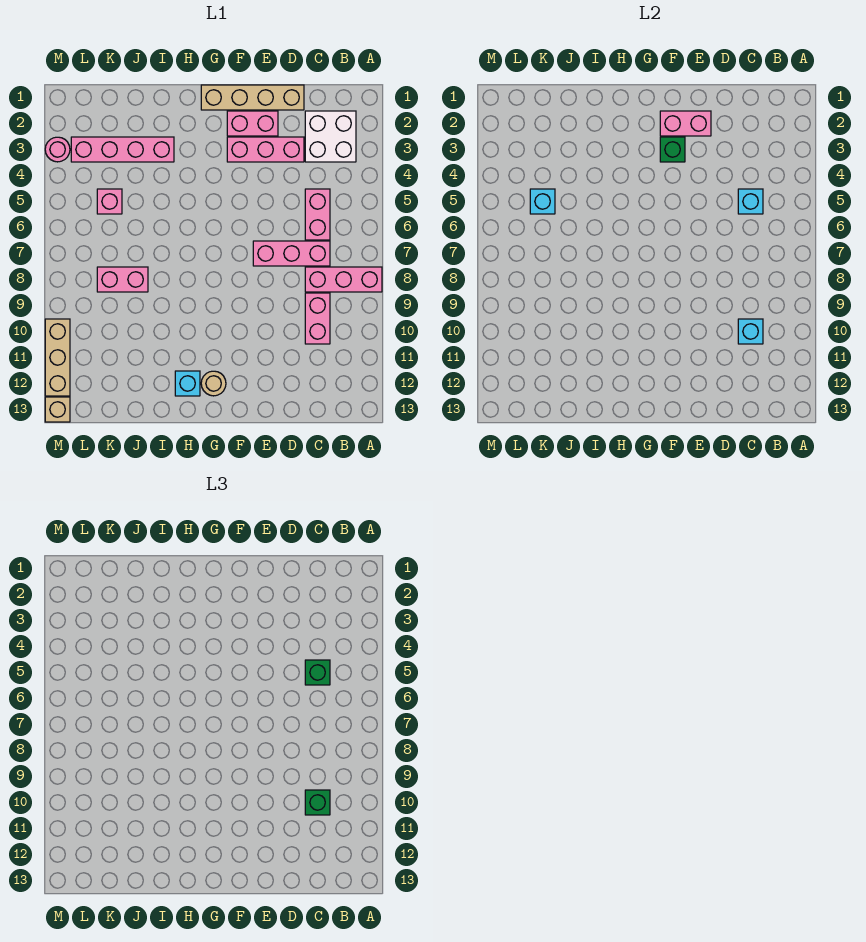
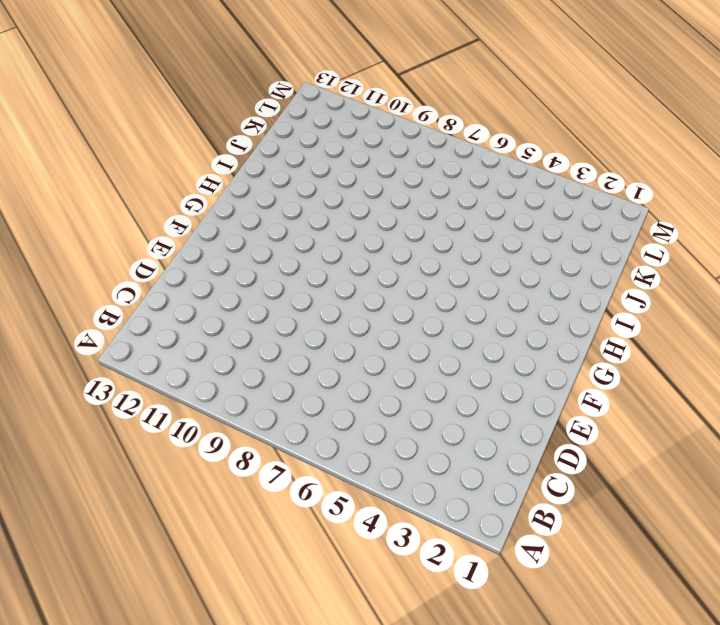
none -> pink brick A8:C8 level 1
none -> white brick B2:C3 level 1
none -> pink brick C5:C6 level 1

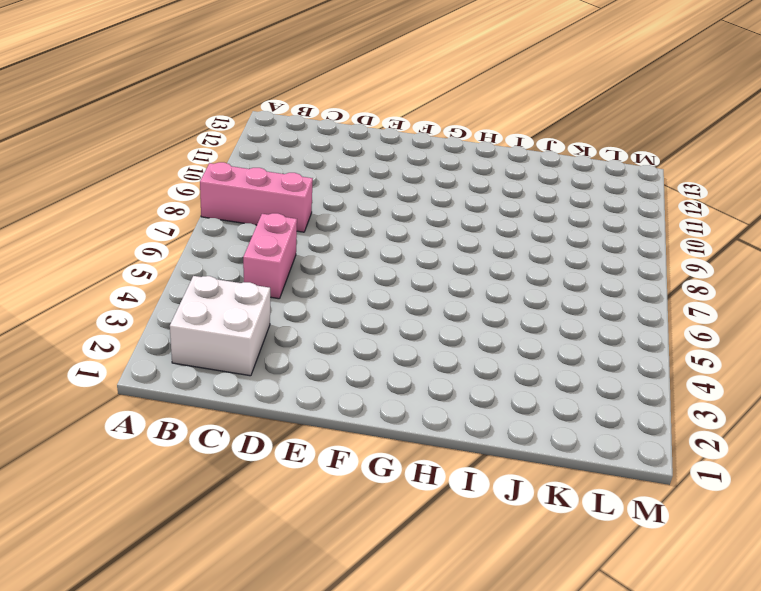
none -> pink brick C7:E7 level 1
none -> pink brick C9:C10 level 1
none -> tan brick D1:G1 level 1

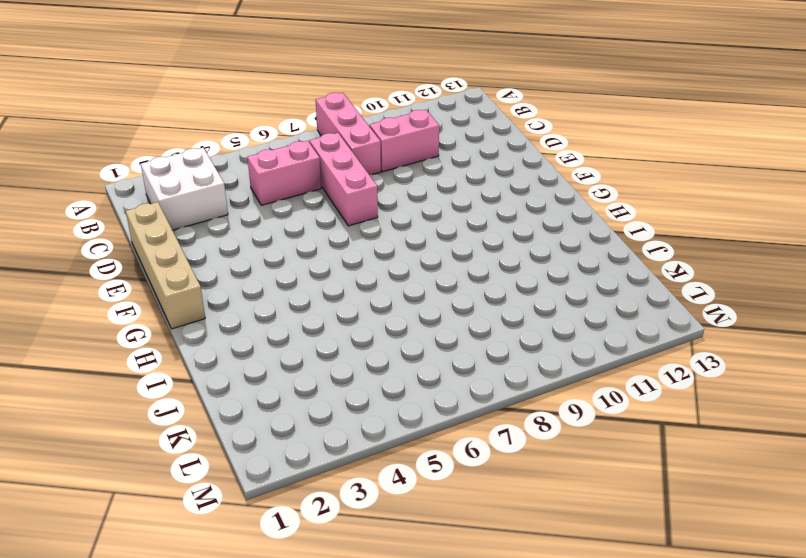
none -> pink brick D3:F3 level 1
none -> pink brick E2:F2 level 1
none -> tan round brick G12 level 1

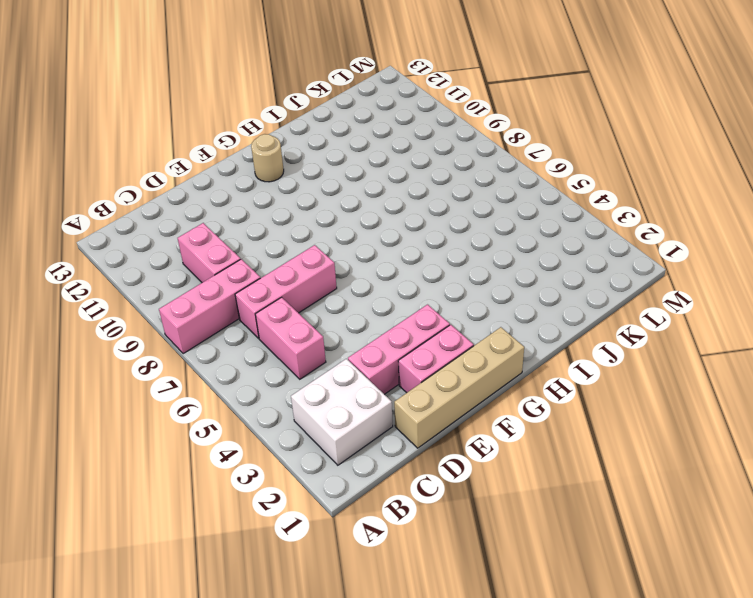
none -> cyan brick H12 level 1
none -> pink brick I3:L3 level 1
none -> pink brick J8:K8 level 1

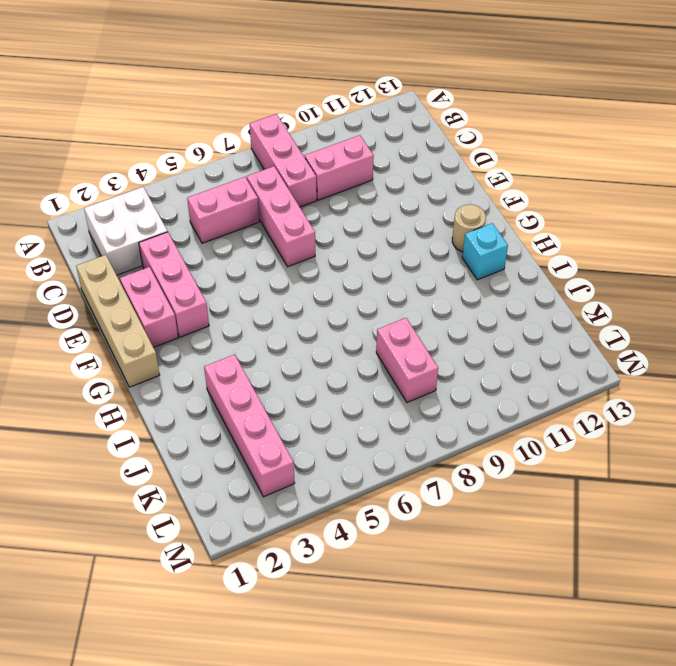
none -> pink brick K5 level 1
none -> pink round brick M3 level 1
none -> tan brick M10:M12 level 1

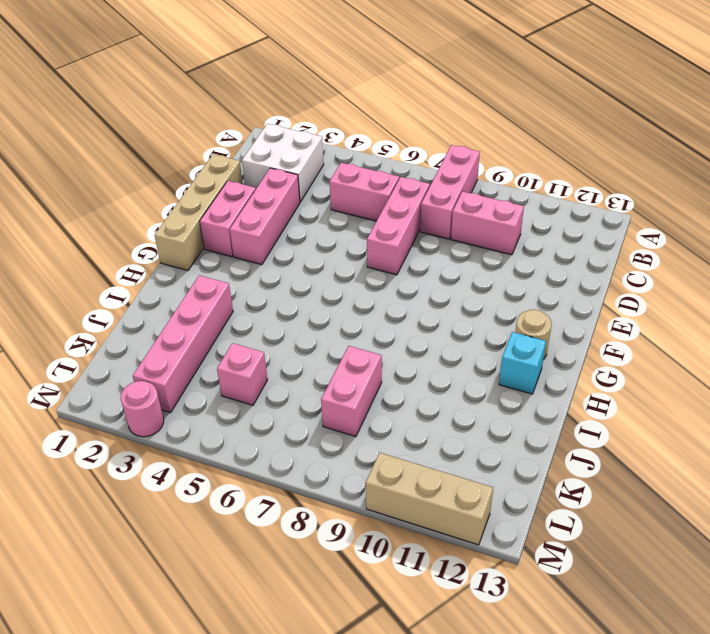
none -> tan brick M13 level 1
none -> cyan brick C5 level 2
none -> cyan brick C10 level 2

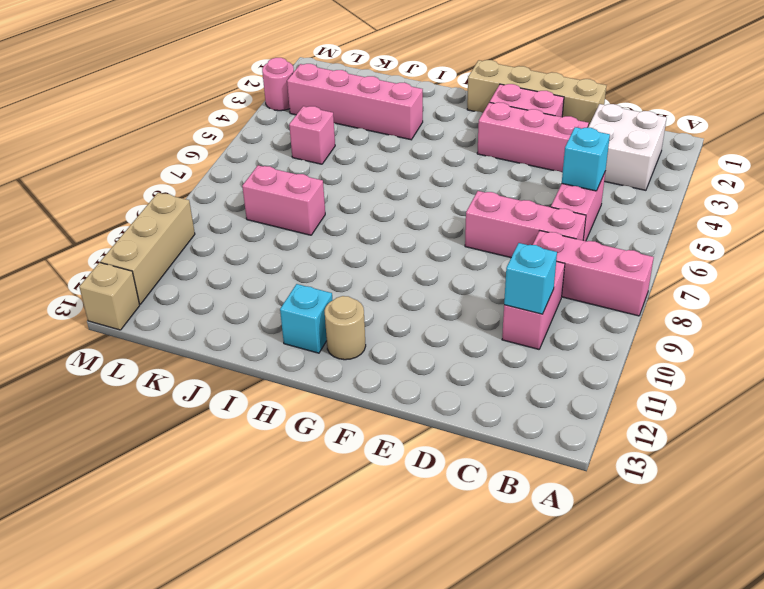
none -> pink brick E2:F2 level 2
none -> green brick F3 level 2
none -> cyan brick K5 level 2

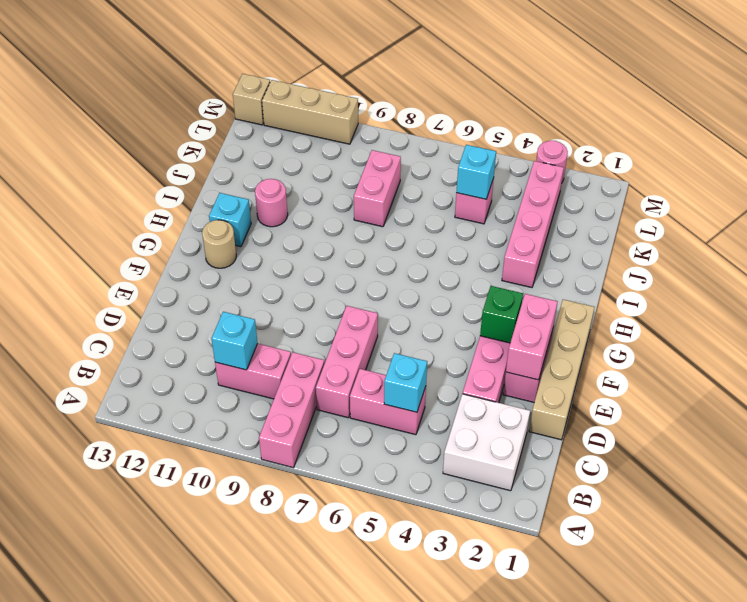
pink round brick I11 level 1 -> none
none -> green brick C5 level 3
none -> green brick C10 level 3

